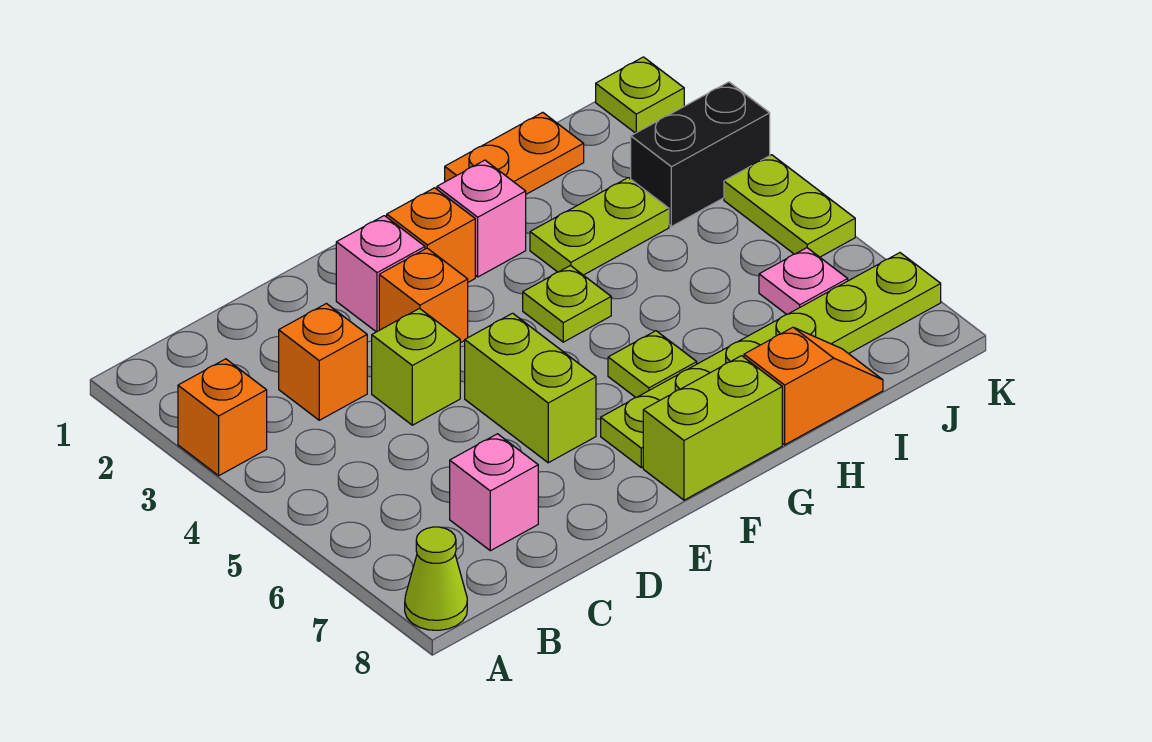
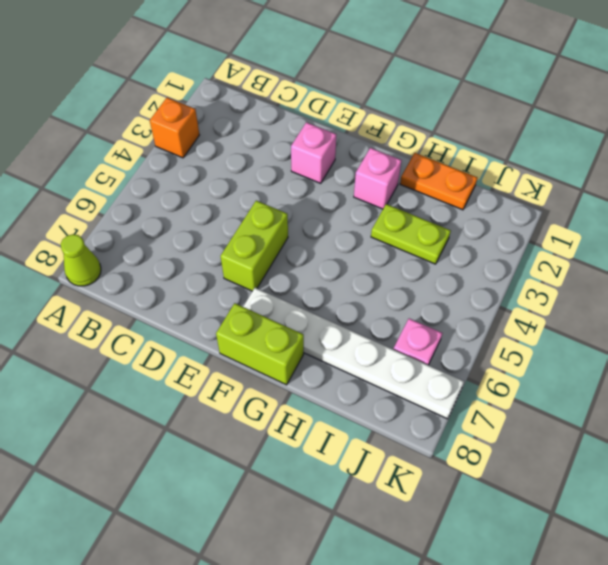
white plate F7:K7 level 1 -> lime plate F7:K7 level 1
none -> orange brick C3 level 1
none -> pink brick C7 level 1
none -> lime brick D4 level 1

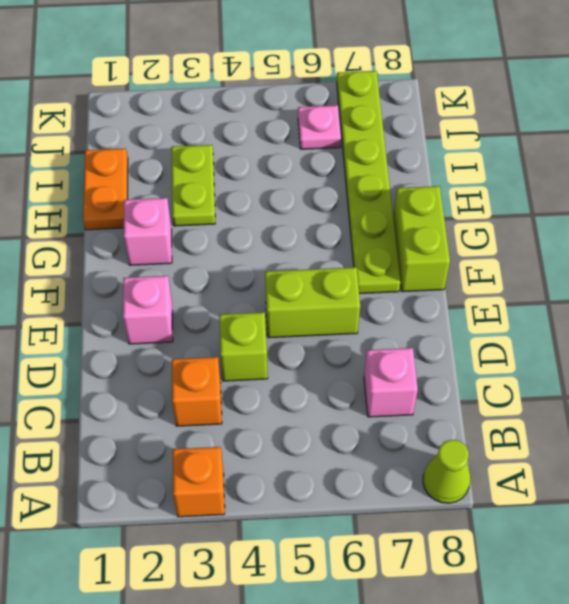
none -> orange brick E3 level 1
none -> orange brick F2 level 1
none -> lime plate G4 level 1

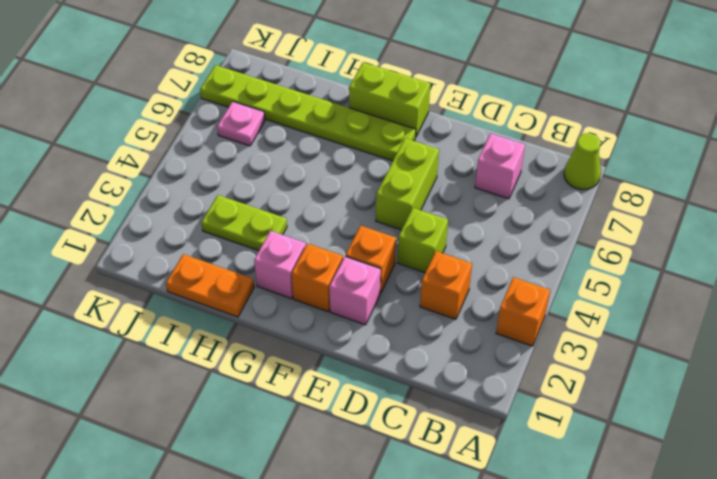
none -> lime plate G4 level 1
none -> lime plate G6 level 1
none -> orange slope H8:I8 level 1 top H

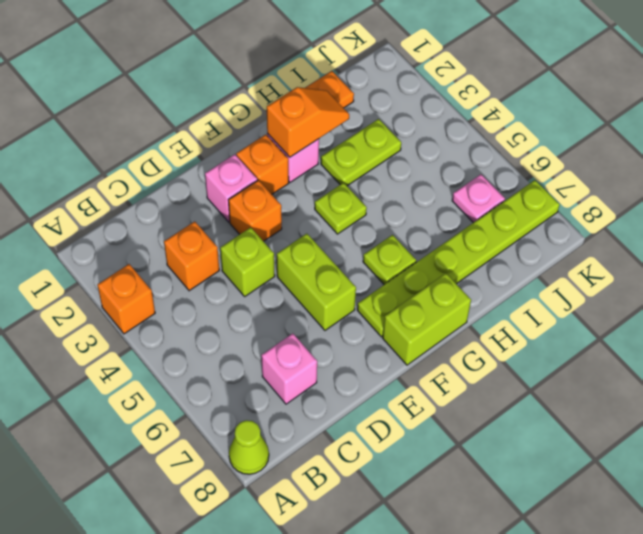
orange slope G2:H2 level 2 top G -> orange slope H8:I8 level 1 top H
none -> black brick J3:K3 level 1
none -> lime plate K1 level 1
none -> lime plate K4:K5 level 1

